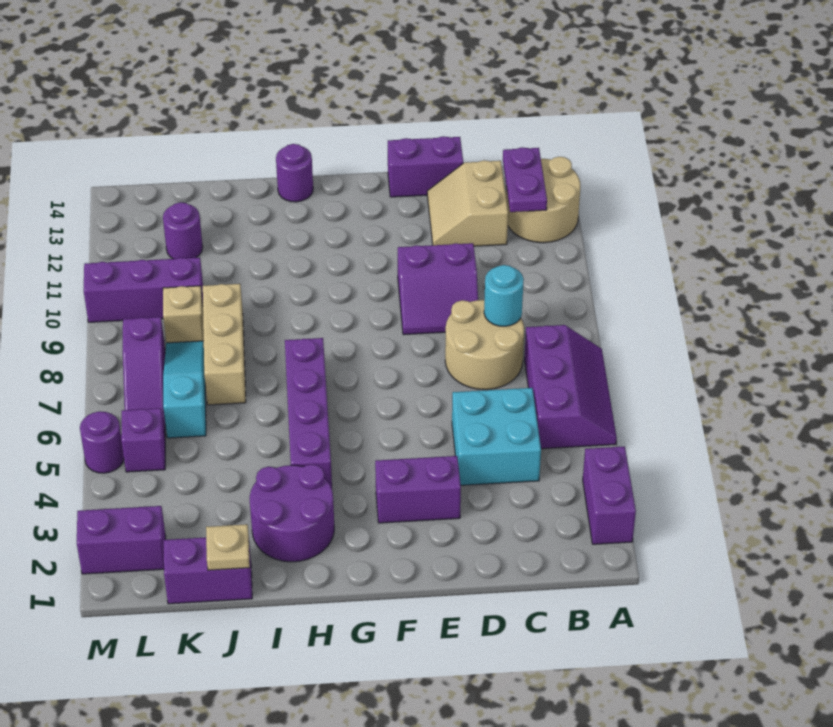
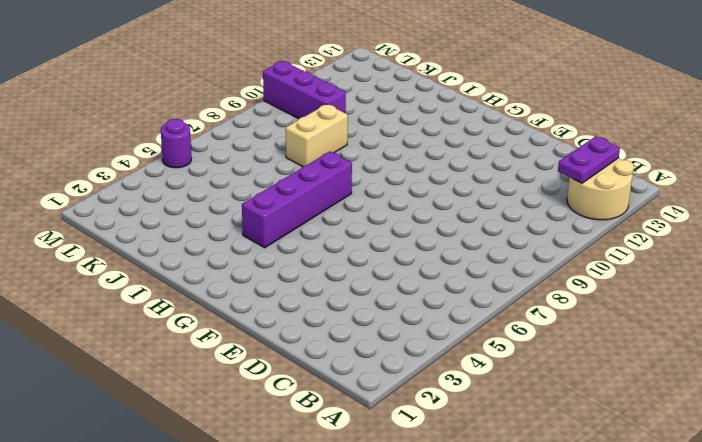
tan brick J8:J9 level 1 -> tan brick J7:J9 level 1
none -> purple brick A2:A3 level 1
none -> purple slope A5:B7 level 1 top B
none -> cyan brick C4:D5 level 1

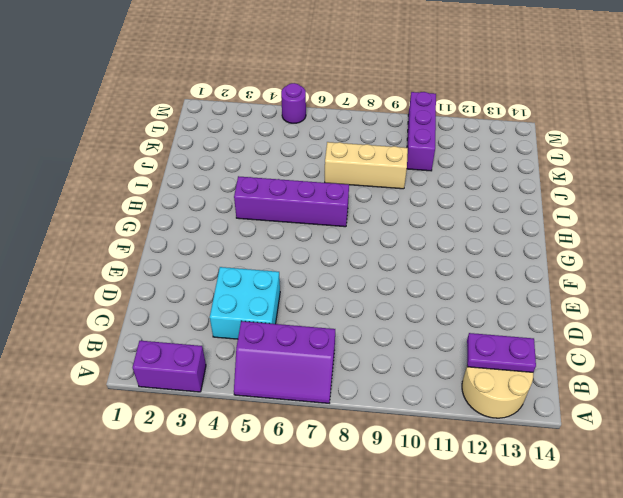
none -> tan round brick C7:D8 level 1
none -> tan slope C12:D13 level 1 top C
none -> purple slope D9:E10 level 1 top 10

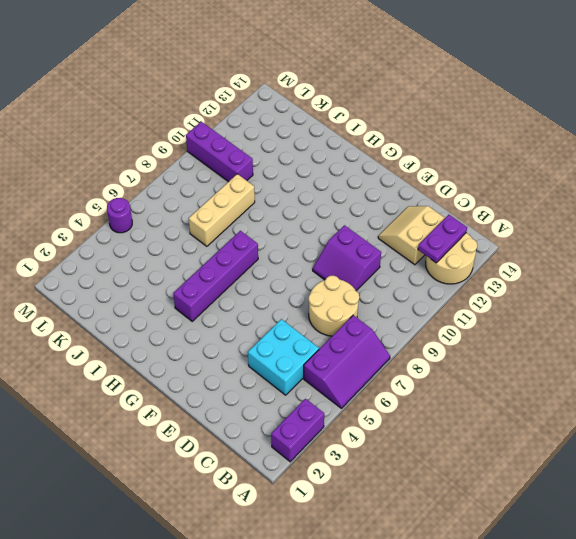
none -> purple brick D14:E14 level 1
none -> purple brick E3:F3 level 1
none -> purple round brick H2:I3 level 1

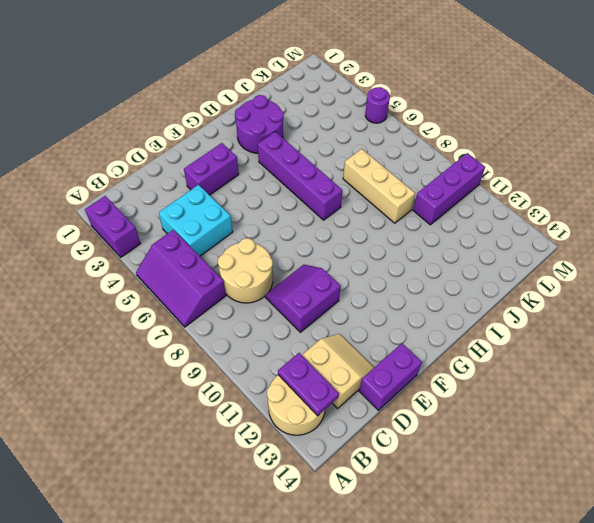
none -> purple round brick H14 level 1
none -> purple brick J1:K1 level 1
none -> cyan slope K6:K8 level 1 top 6

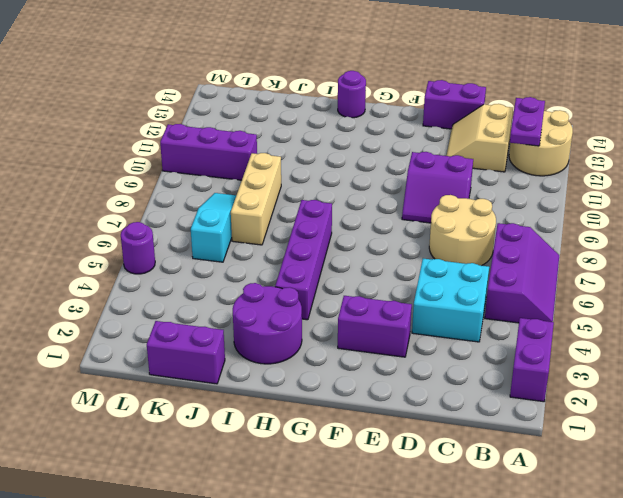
none -> tan brick K9 level 1
none -> purple round brick K12 level 1
none -> purple brick L2:M2 level 1

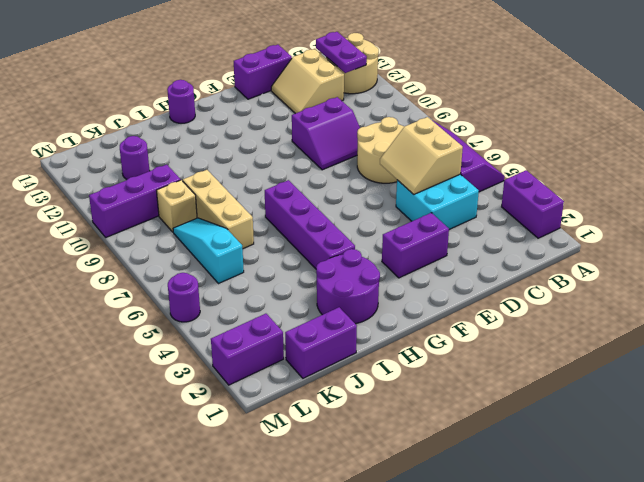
tan slope C5:D6 level 2 top C -> none
none -> purple brick L5 level 1
none -> purple slope L6:L8 level 1 top 8
none -> cyan round brick C8 level 2

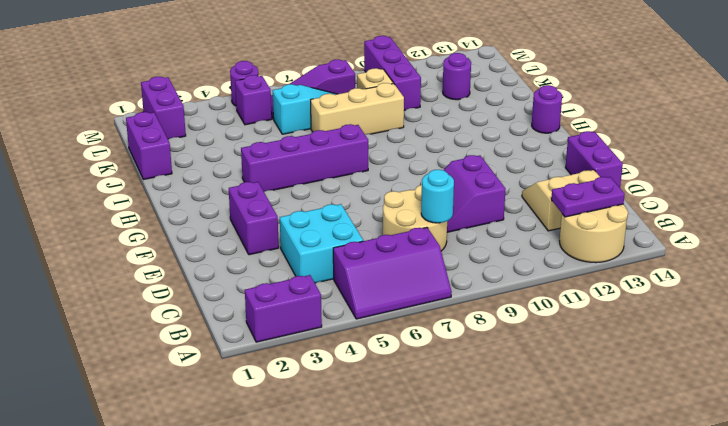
none -> purple round brick H2:I3 level 1
none -> tan plate J1 level 2

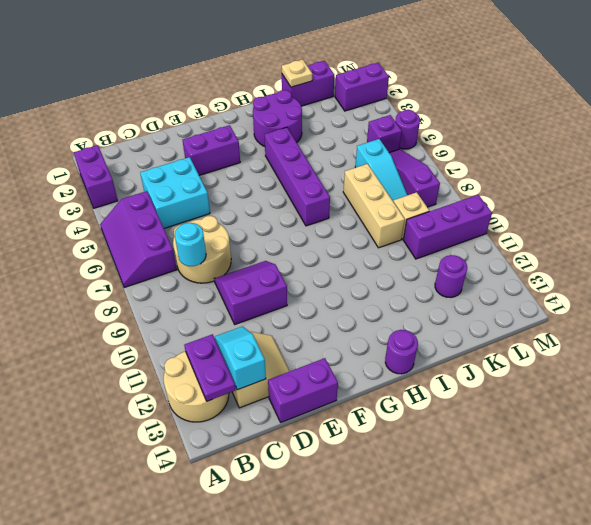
cyan slope C12:C13 level 2 top 13 -> none

